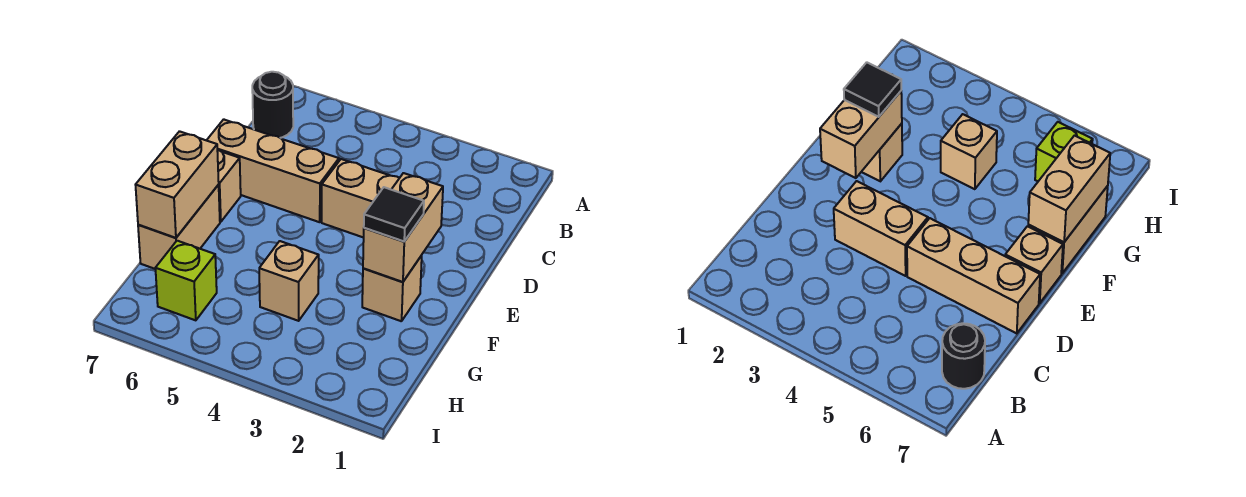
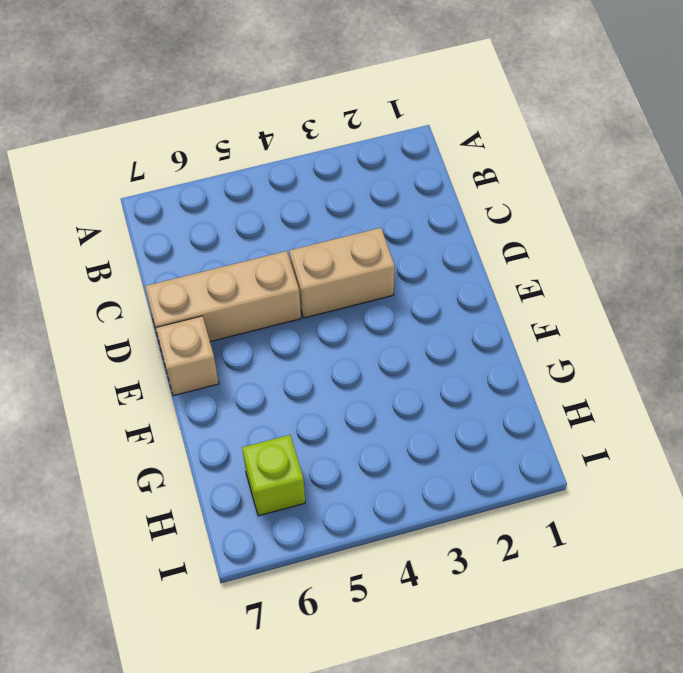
none -> black round brick B7 level 1
none -> tan brick F2 level 1

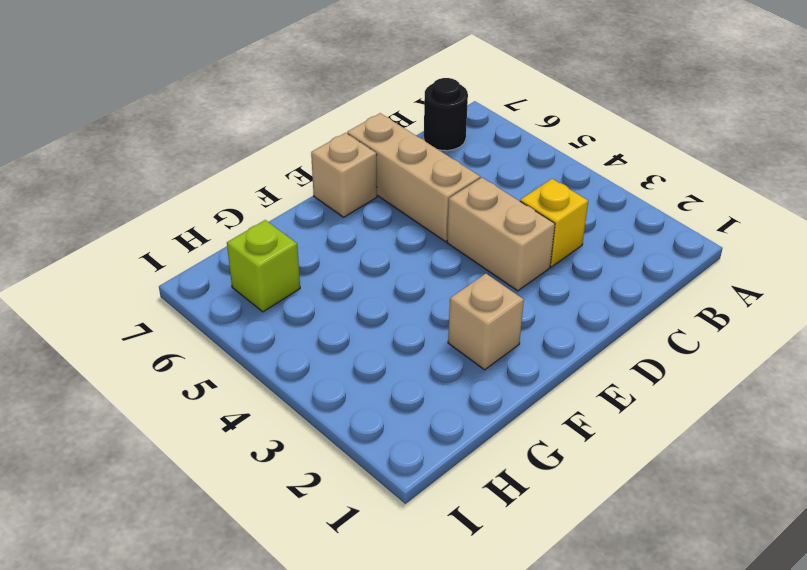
yellow brick C3 level 1 -> none
none -> tan brick F7:G7 level 1
none -> tan brick G4 level 1

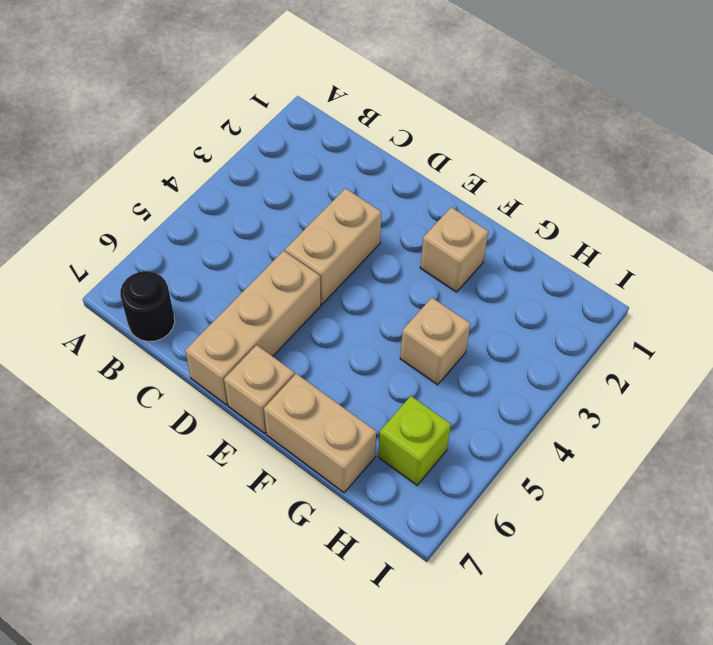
none -> tan brick E2:F2 level 2
none -> tan brick F7:G7 level 2

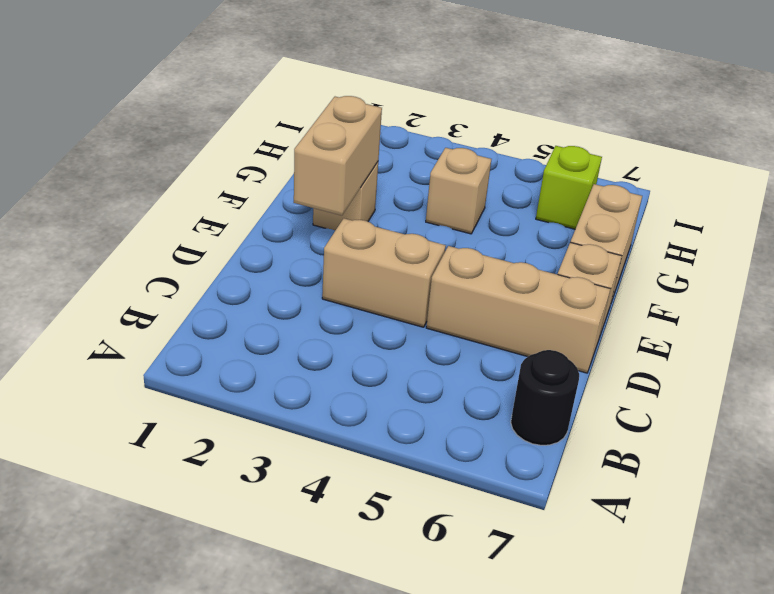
none -> tan brick F7:G7 level 2
none -> black tile F2 level 3

